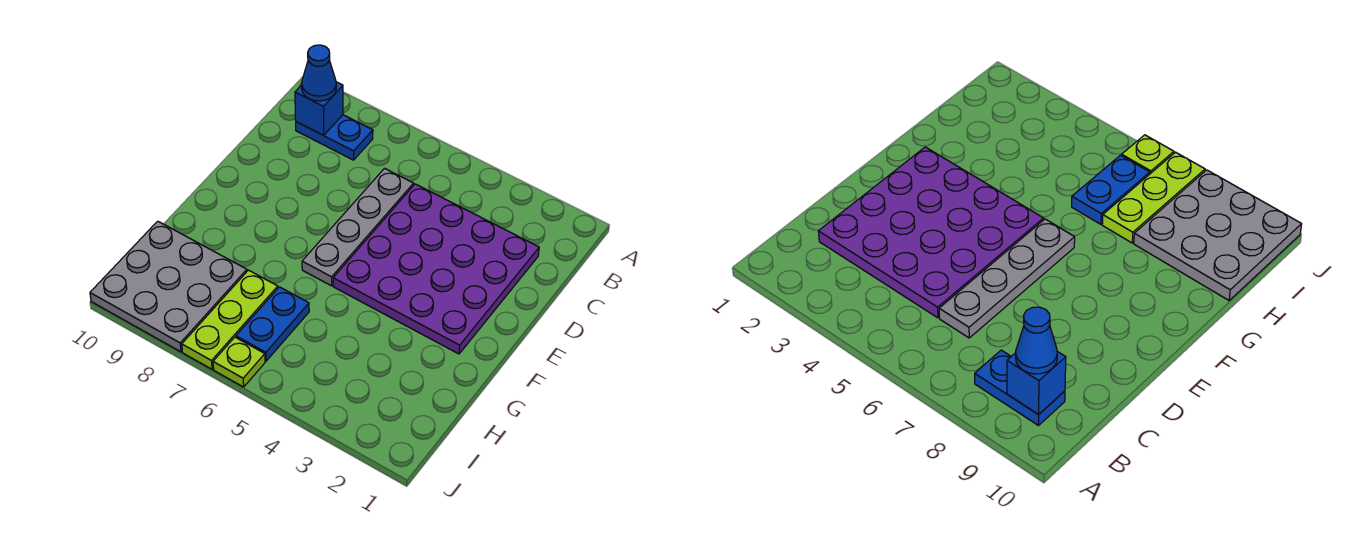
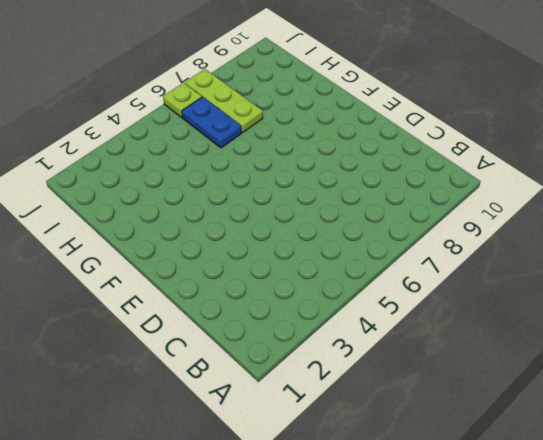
none -> blue plate B8:B9 level 1
none -> purple plate C2:F5 level 1

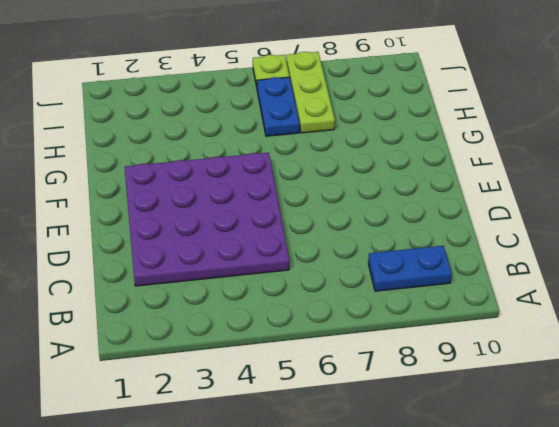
none -> grey plate C6:F6 level 1
none -> grey plate H8:J10 level 1

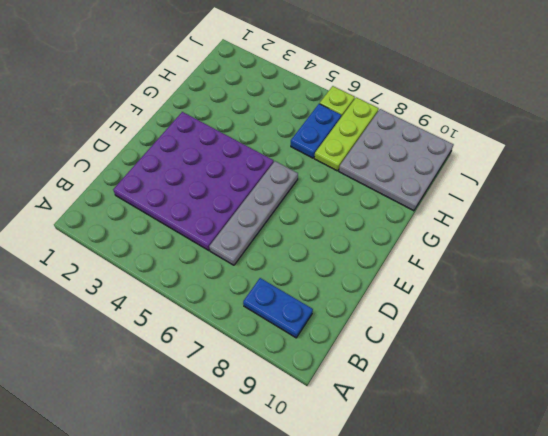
none -> blue brick B9 level 2
none -> blue cone B9 level 3

